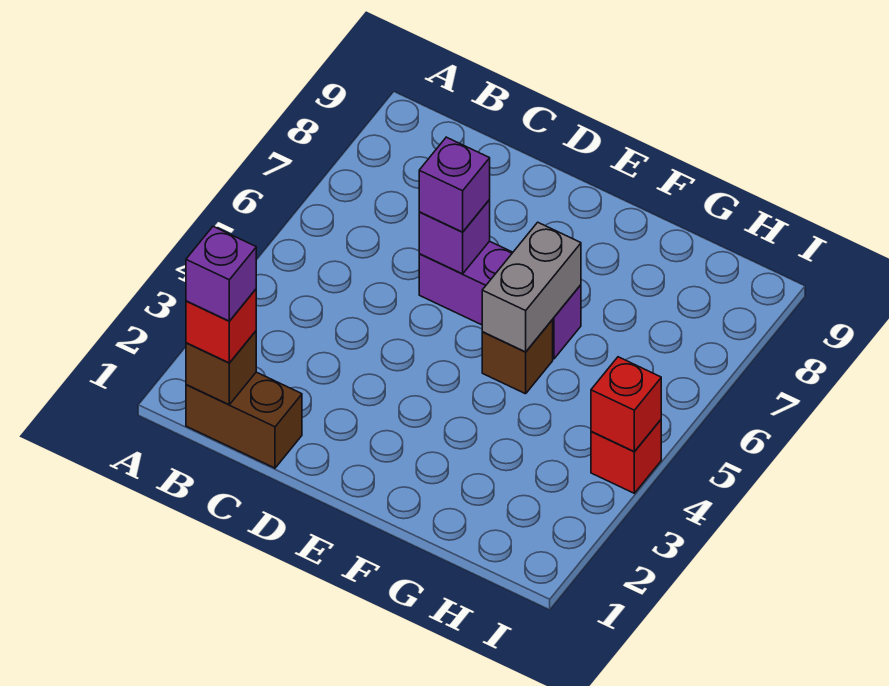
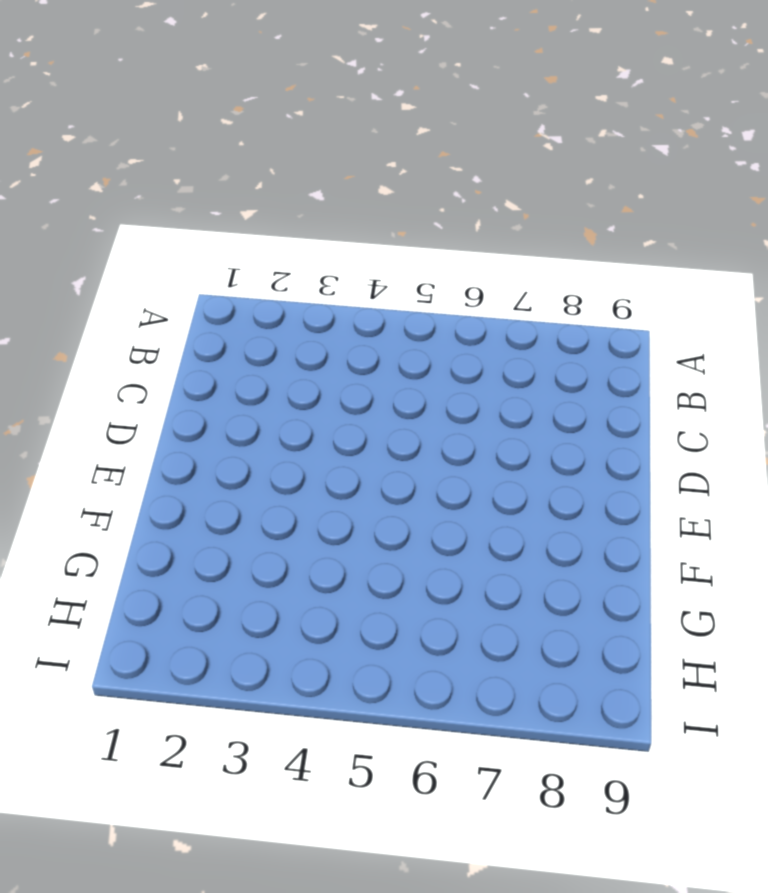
none -> brown brick B1:C1 level 1
none -> purple brick D6:F6 level 1

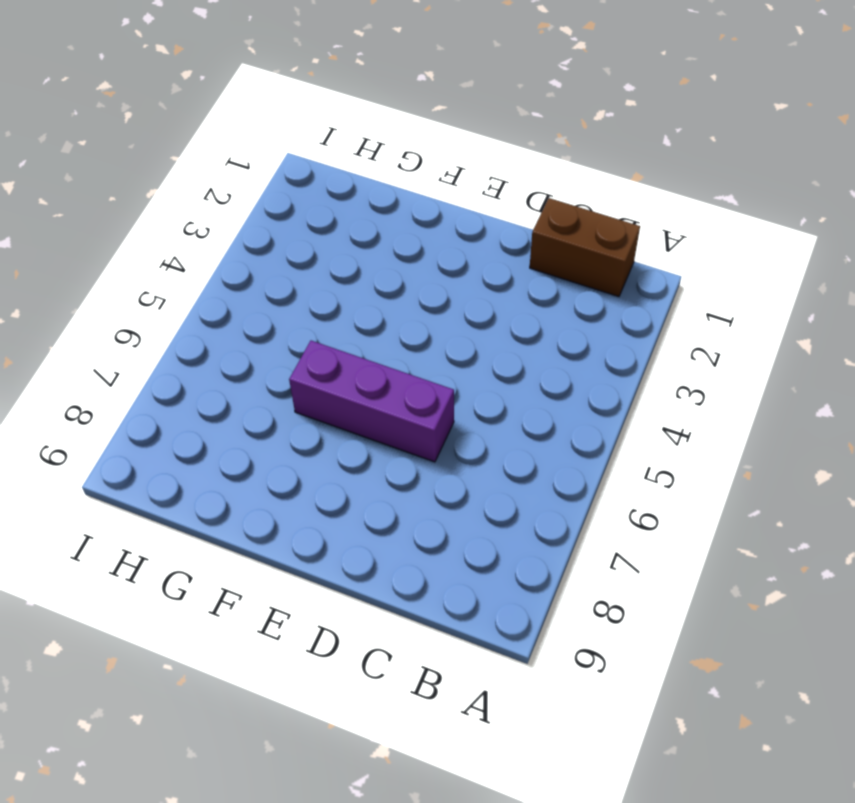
none -> brown brick F5 level 1
none -> red brick I4 level 1

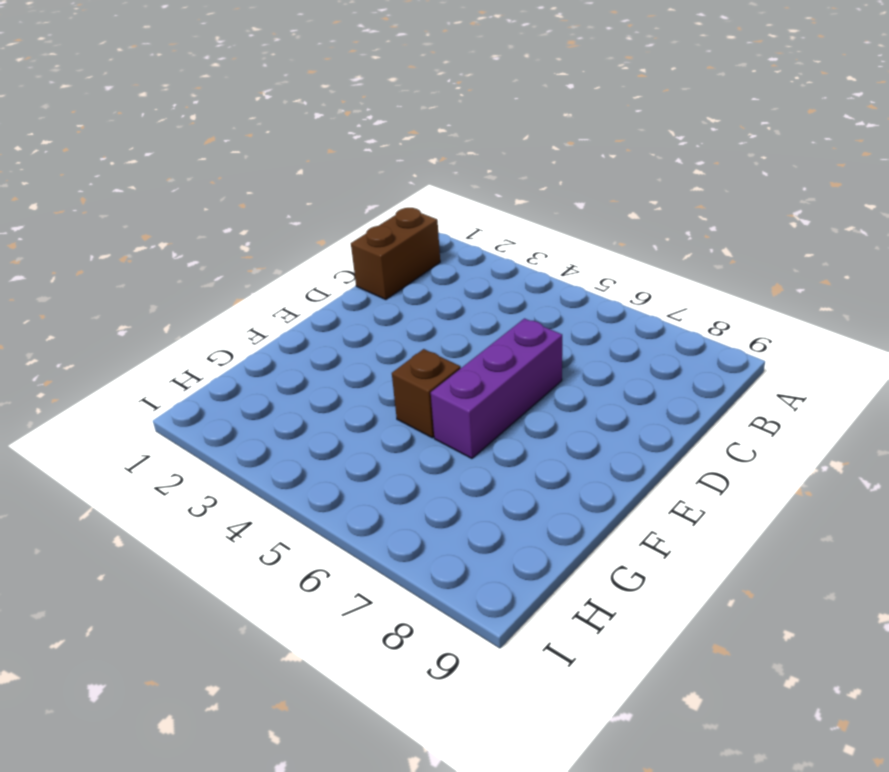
none -> red brick I4 level 1
none -> brown brick B1 level 2

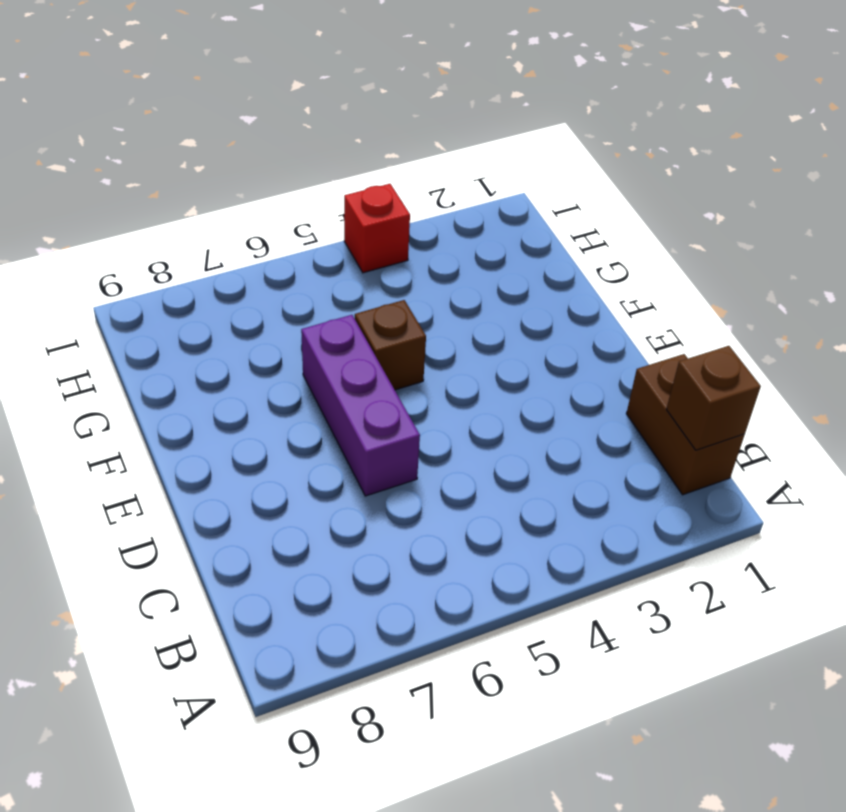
none -> purple brick D6 level 2
none -> grey brick F5:F6 level 2

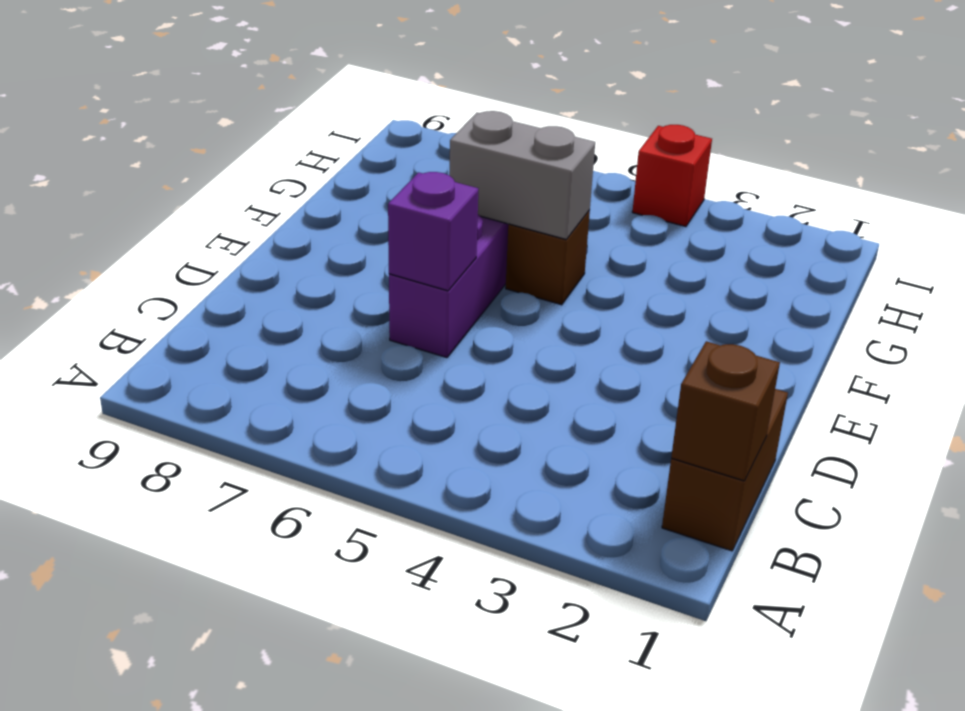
none -> red brick I4 level 2
none -> red brick B1 level 3

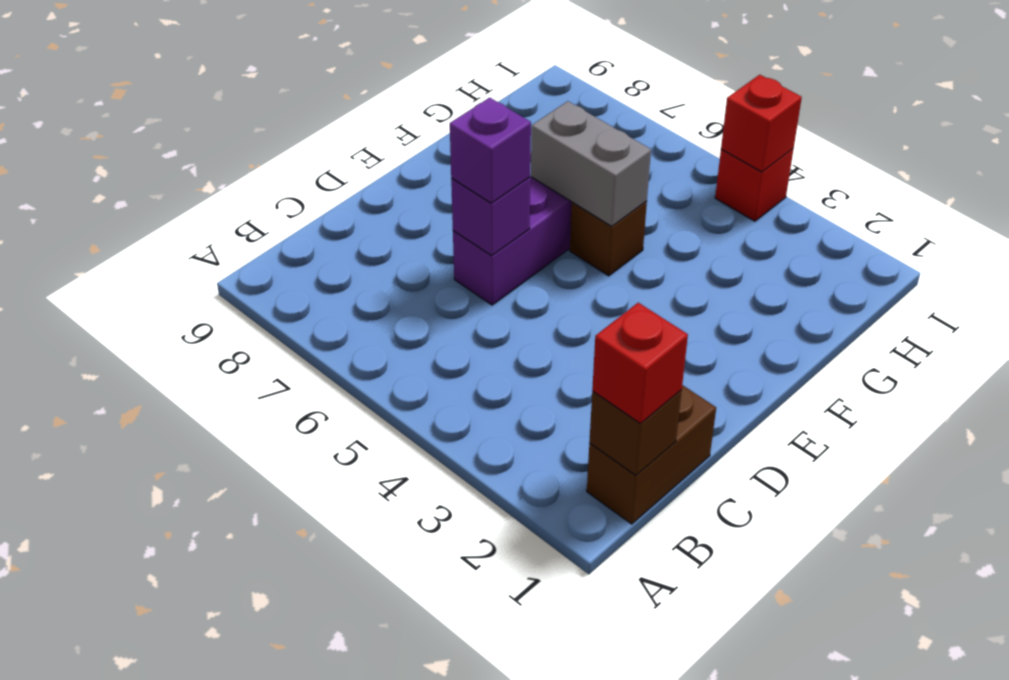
none -> purple brick B1 level 4

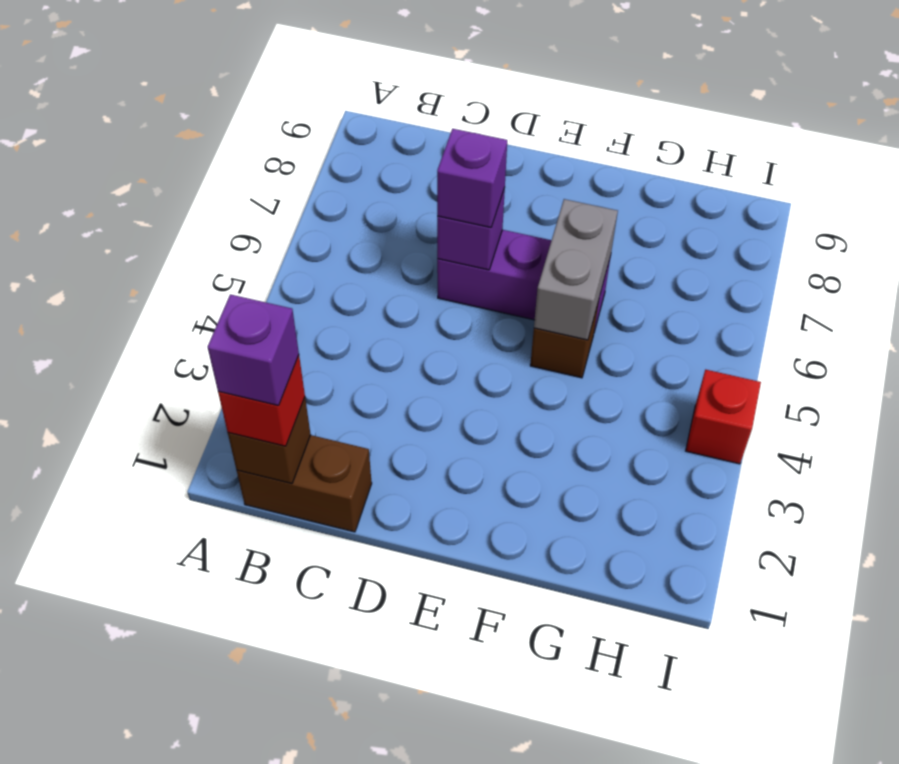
none -> red brick I4 level 2

